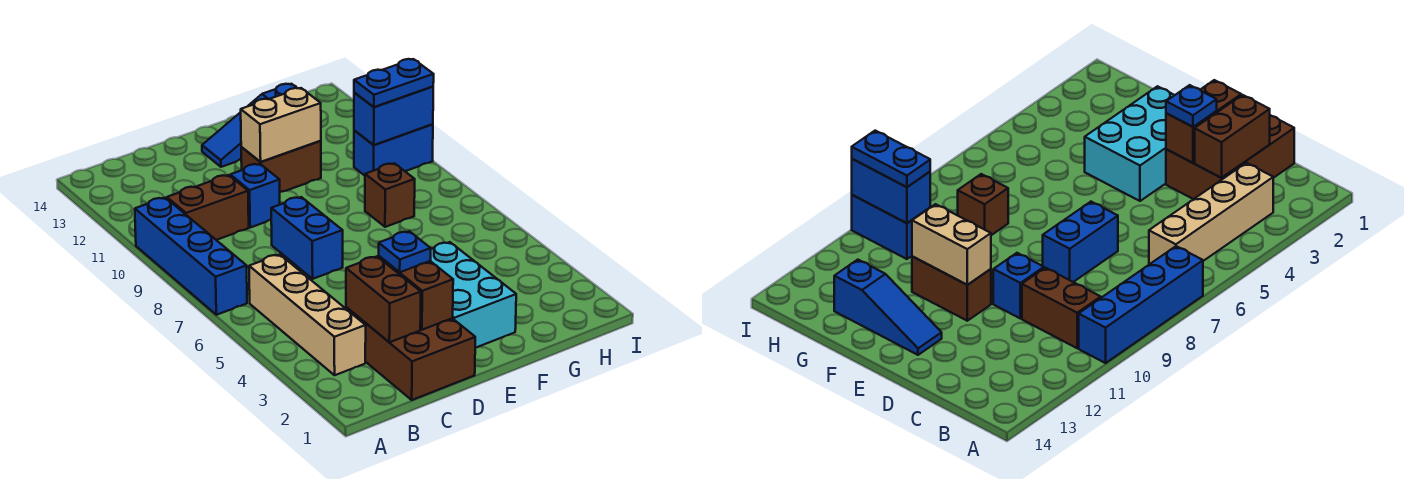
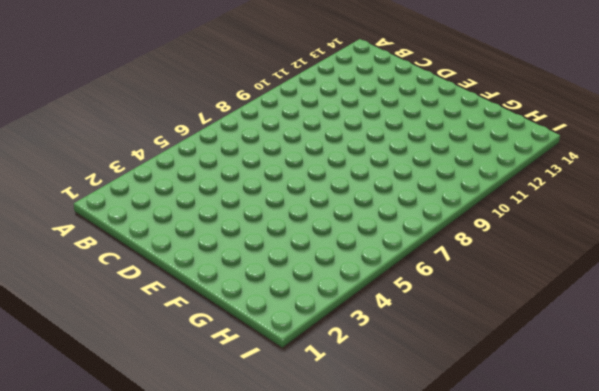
none -> blue brick A7:A10 level 1
none -> tan brick B3:B6 level 1
none -> brown brick B10:C10 level 1

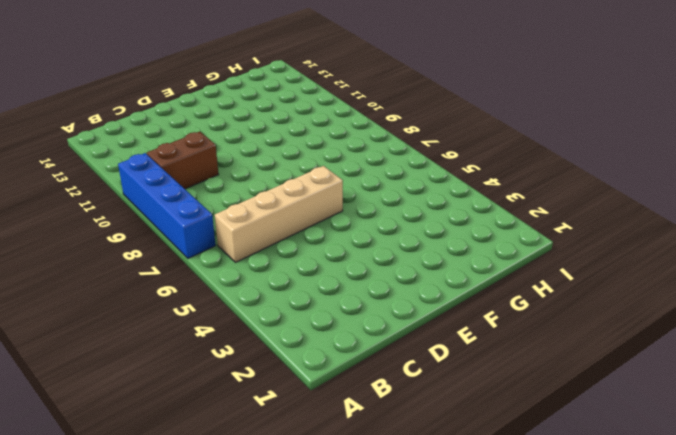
tan brick B6:E6 level 1 -> tan brick B3:B6 level 1
none -> brown brick C1:D3 level 1
none -> blue brick D7:D8 level 1
none -> blue brick D10 level 1

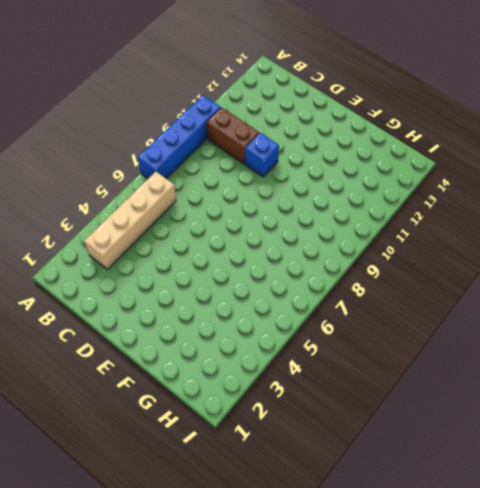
none -> brown brick C1:D3 level 1
none -> blue brick D7:D8 level 1
none -> cyan brick E2:F4 level 1

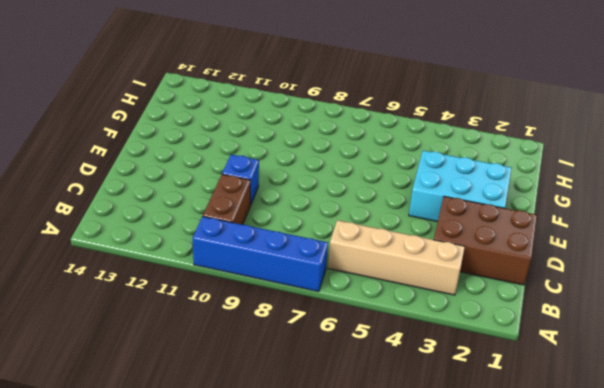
none -> blue brick D7:D8 level 1
none -> brown brick E11:F11 level 1
none -> blue slope E13:G13 level 1 top G

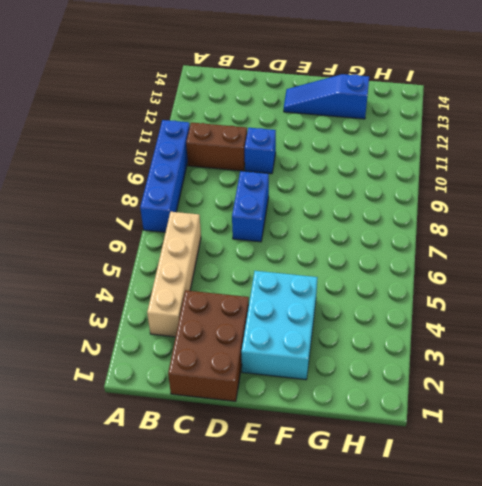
none -> brown brick E11:F11 level 1
none -> brown brick G8 level 1
none -> blue brick H10:I10 level 1

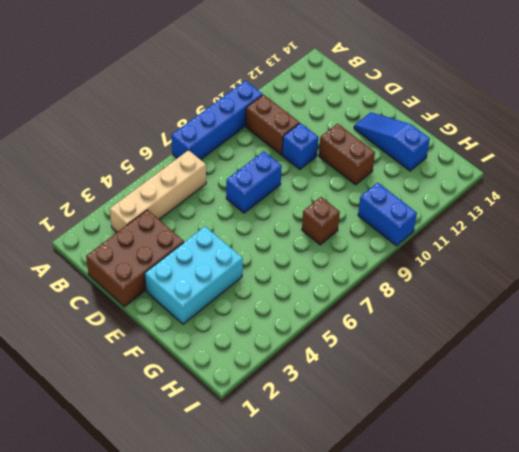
none -> brown brick C2:C3 level 2
none -> brown brick D2:D3 level 2
none -> tan brick E11:F11 level 2

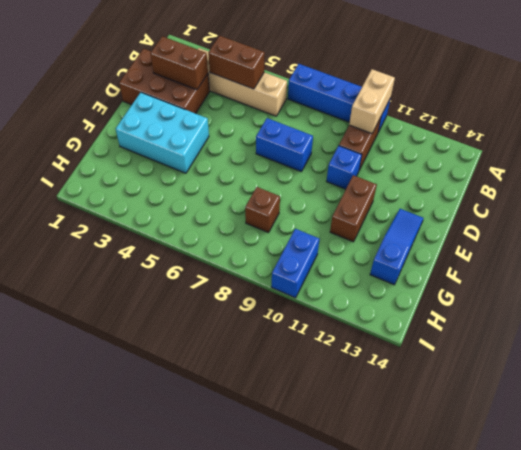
tan brick A10:B10 level 2 -> tan brick E11:F11 level 2
brown brick B4:B5 level 2 -> brown brick D2:D3 level 2
none -> blue brick H10:I10 level 2
none -> blue plate D3 level 3
none -> blue plate H10:I10 level 3

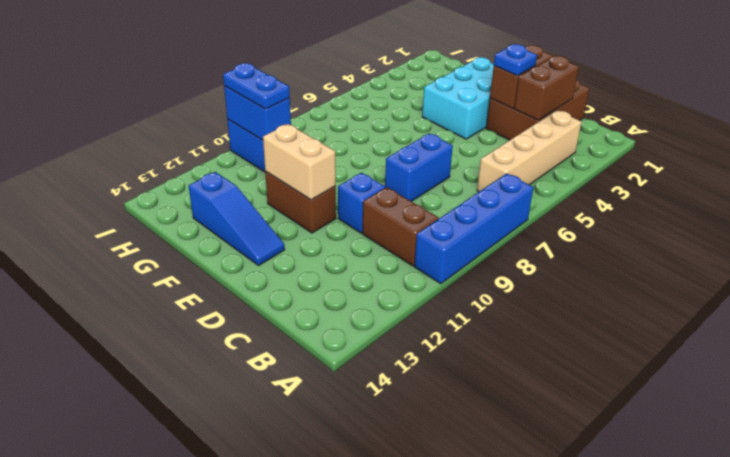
none -> brown brick G8 level 1

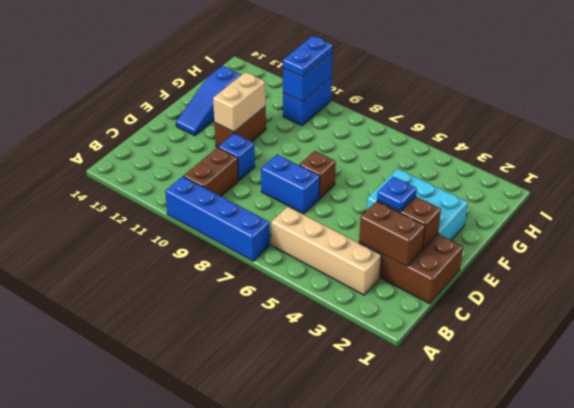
brown brick E7 level 1 -> brown brick G8 level 1

